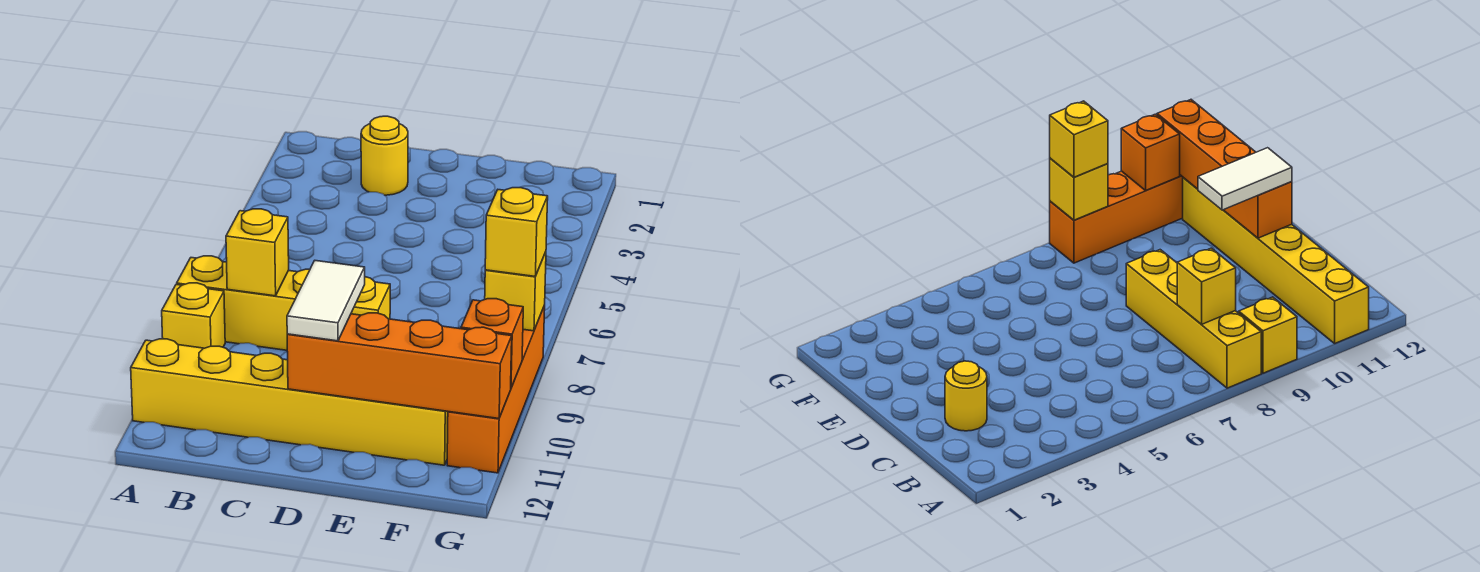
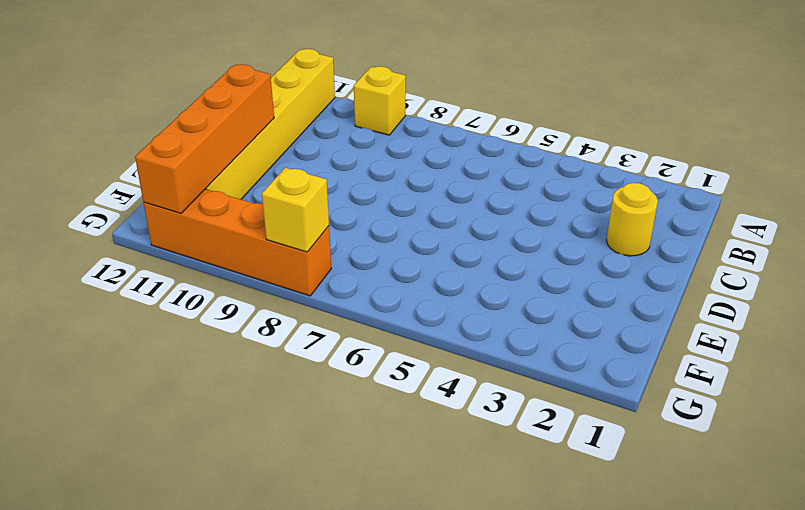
none -> yellow brick A8:D8 level 1
none -> yellow brick B8 level 2

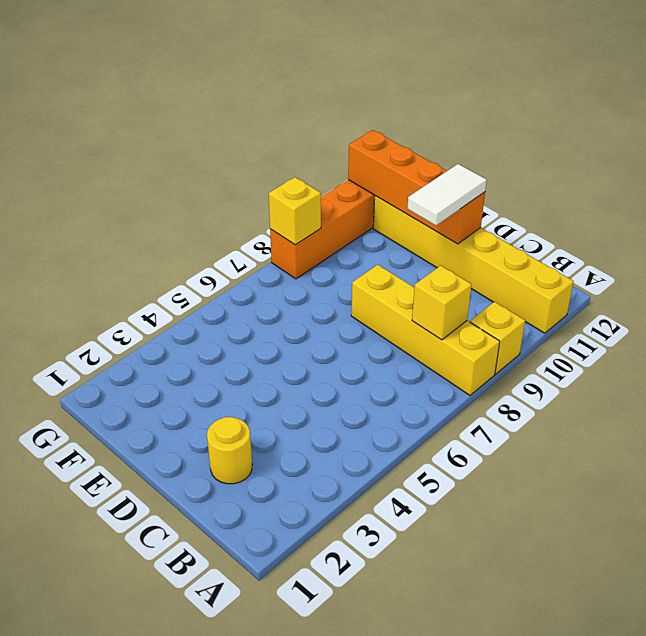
none -> orange brick G10 level 2
none -> yellow brick G8 level 3

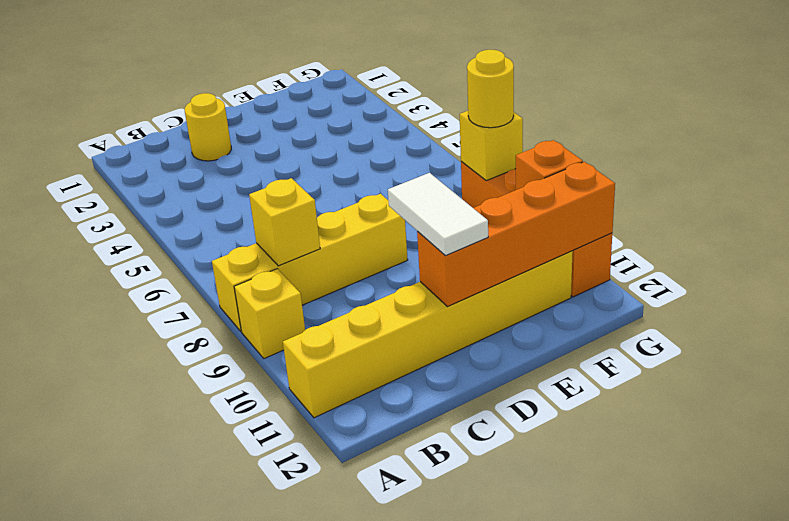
yellow round brick G8 level 3 -> yellow brick G8 level 3

